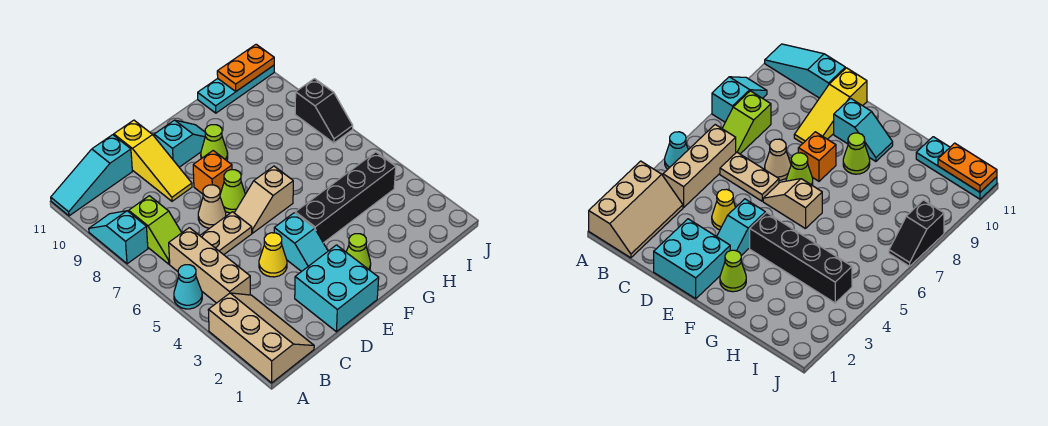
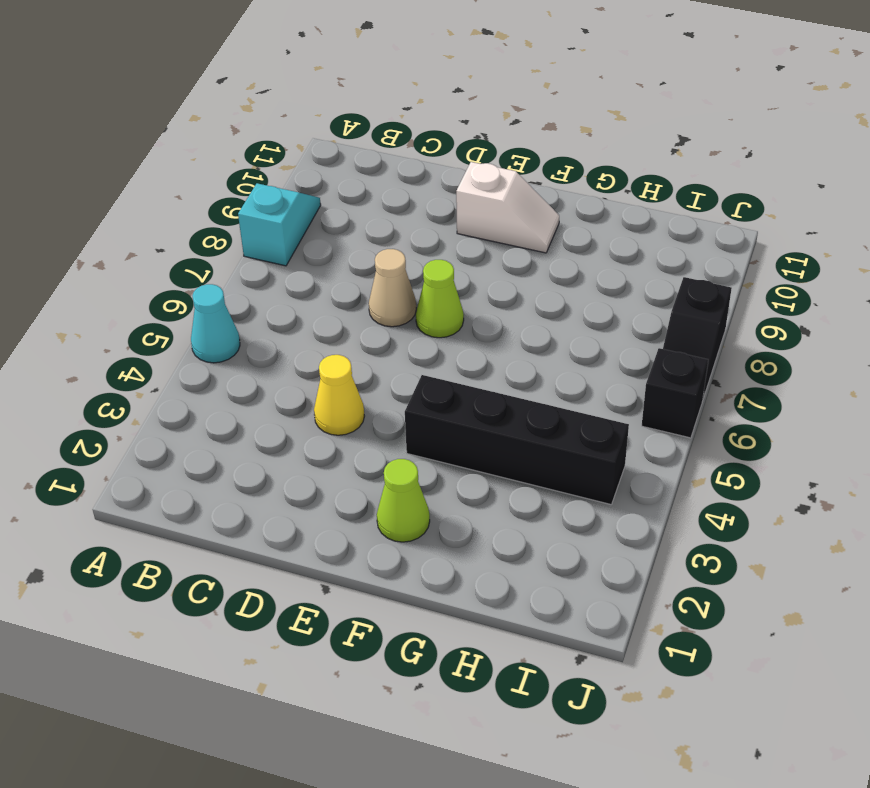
white slope E10:F10 level 1 top E -> cyan slope E10:F10 level 1 top E
black brick J6 level 1 -> none
none -> tan slope A1:B3 level 1 top A
none -> cyan slope A11:C11 level 1 top C
none -> tan brick B4:B6 level 1

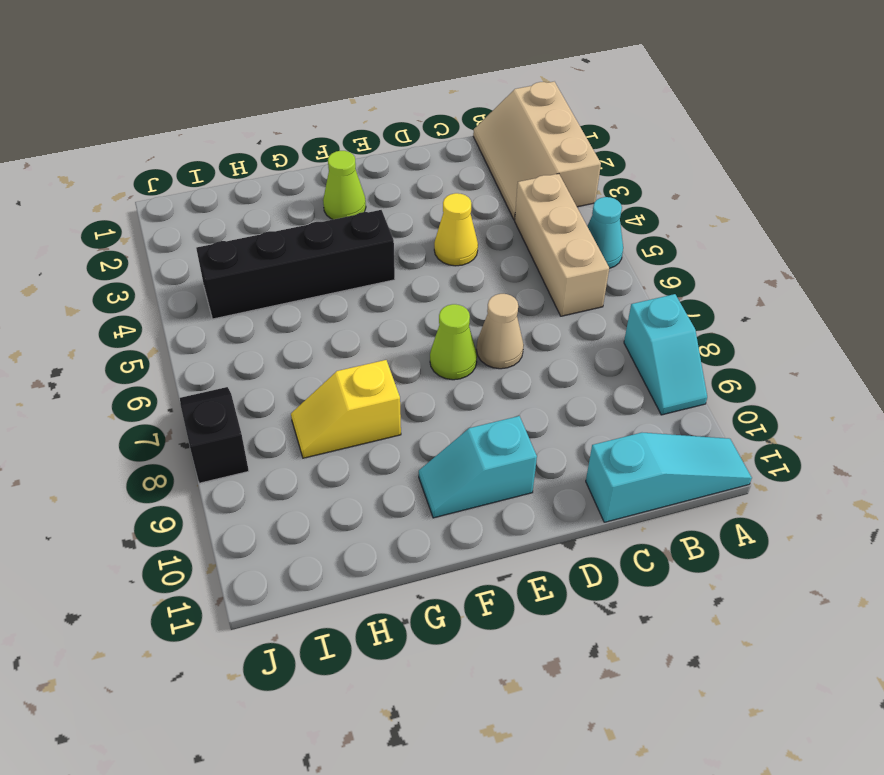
yellow slope G8:H8 level 1 top G -> none
none -> lime slope B7:B8 level 1 top 8
none -> tan plate C6:D6 level 1
none -> cyan brick D1:E2 level 1

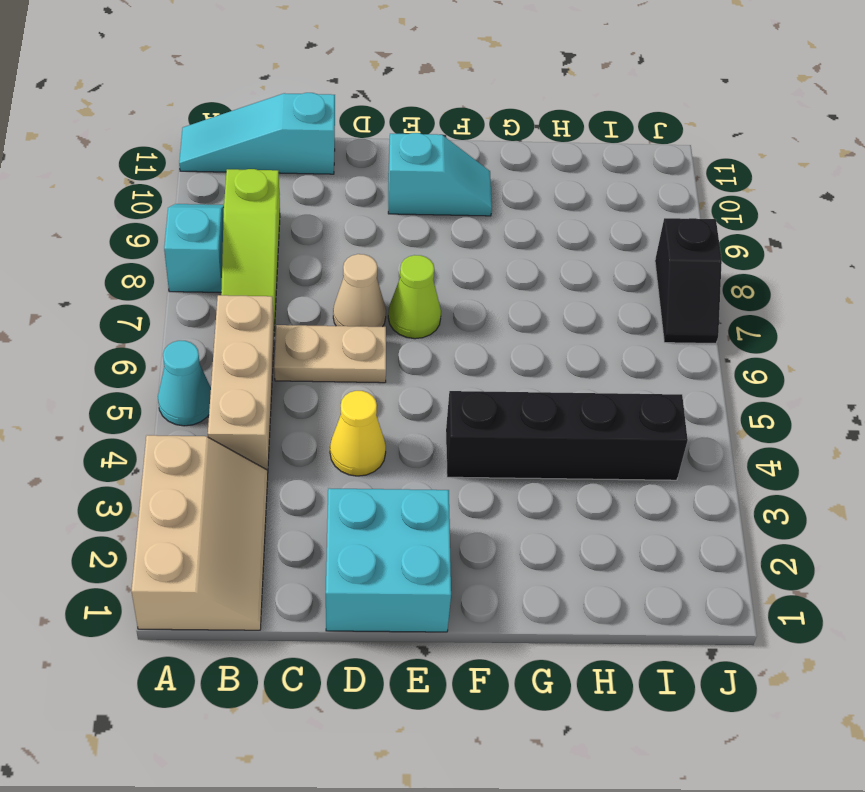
lime slope B7:B9 level 1 top 9 -> lime slope B7:B8 level 1 top 8
none -> yellow slope D9:D11 level 1 top 11
none -> cyan slope E3:E4 level 1 top 4
none -> tan slope E6:F6 level 1 top F

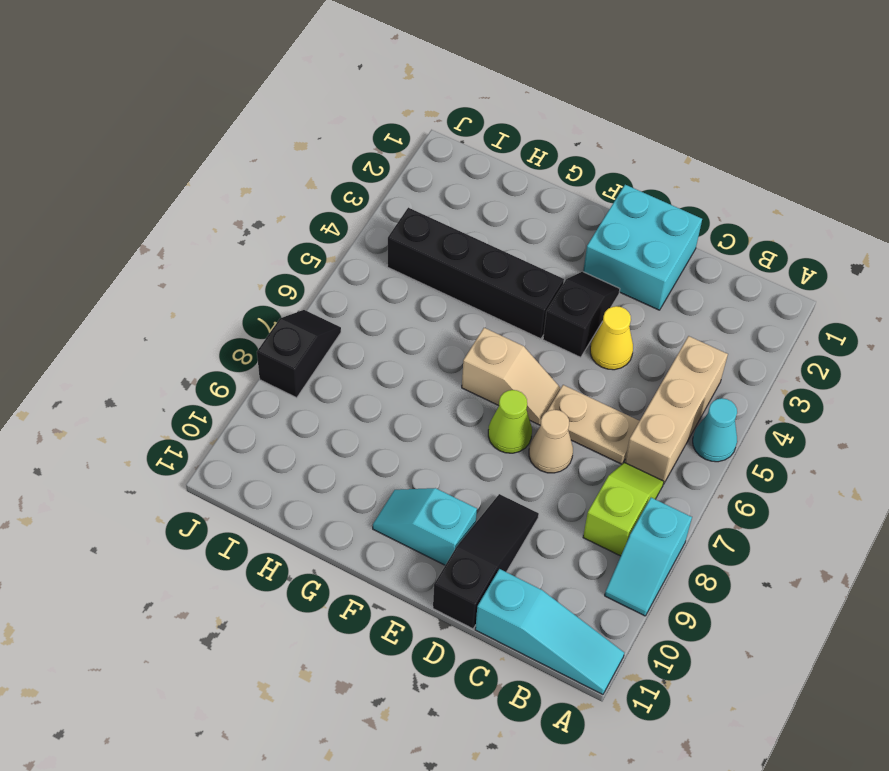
black slope D9:D11 level 1 top 11 -> yellow slope D9:D11 level 1 top 11
black slope E3:E4 level 1 top 4 -> cyan slope E3:E4 level 1 top 4
none -> tan slope A1:B3 level 1 top A
none -> orange brick E8 level 1
none -> lime cone F2 level 1

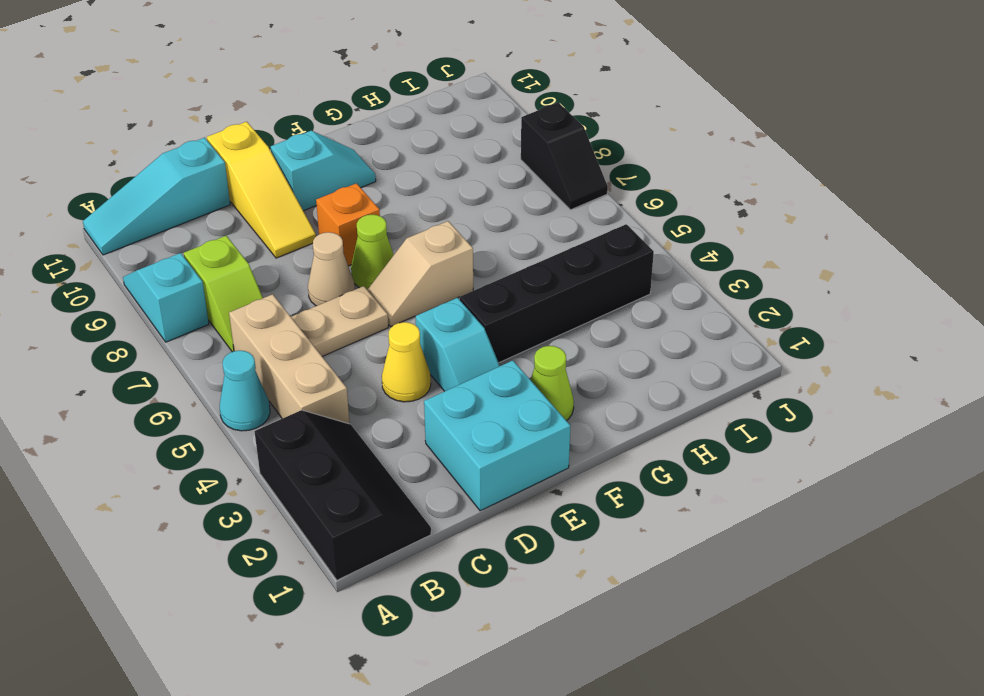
black slope A1:B3 level 1 top A -> tan slope A1:B3 level 1 top A
none -> lime cone F9 level 1
none -> cyan plate H11:J11 level 1
none -> orange plate I11:J11 level 2

